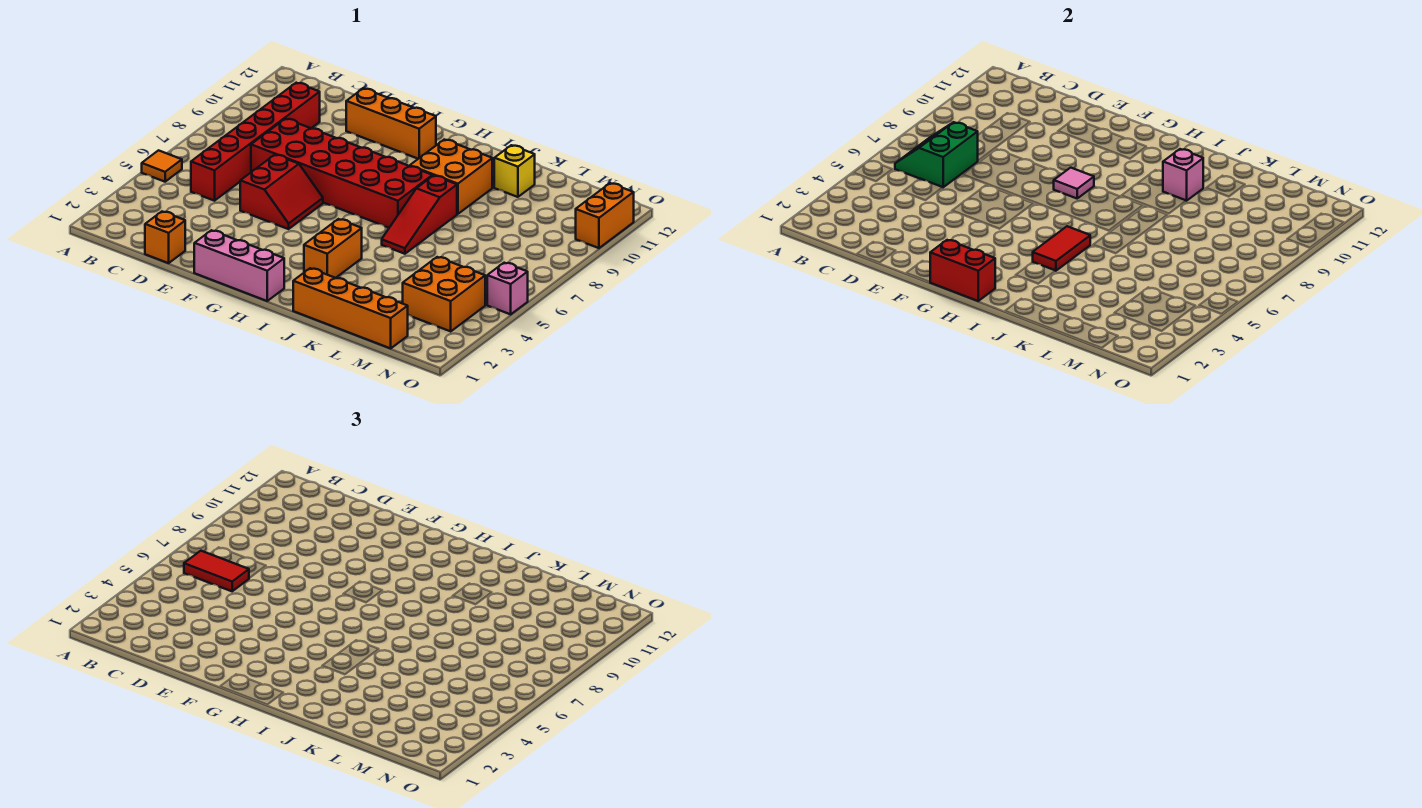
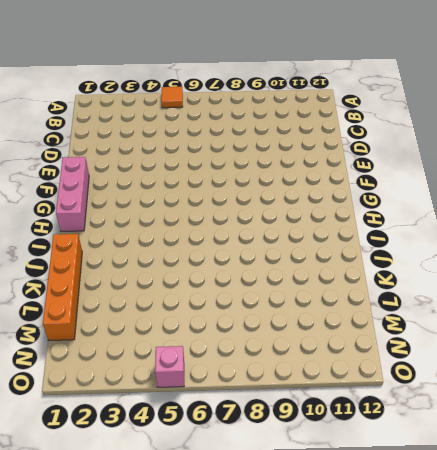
none -> red brick C5:C10 level 1
none -> orange brick D1 level 1
none -> red brick D7:I8 level 1

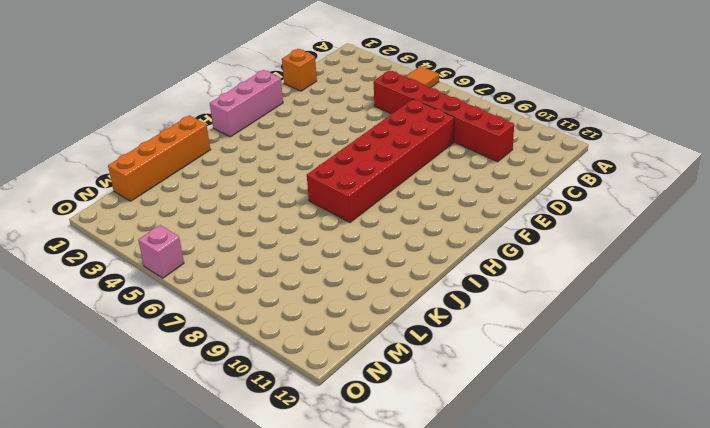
none -> red slope E5:F6 level 1 top E
none -> orange brick E11:G11 level 1
none -> orange brick I3:I4 level 1

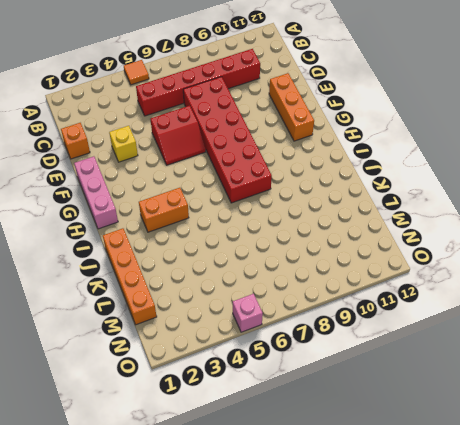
yellow brick E3 level 1 -> yellow brick K11 level 1
none -> orange brick I9:J10 level 1
none -> red slope J6:J8 level 1 top 8
none -> orange brick M3:N4 level 1

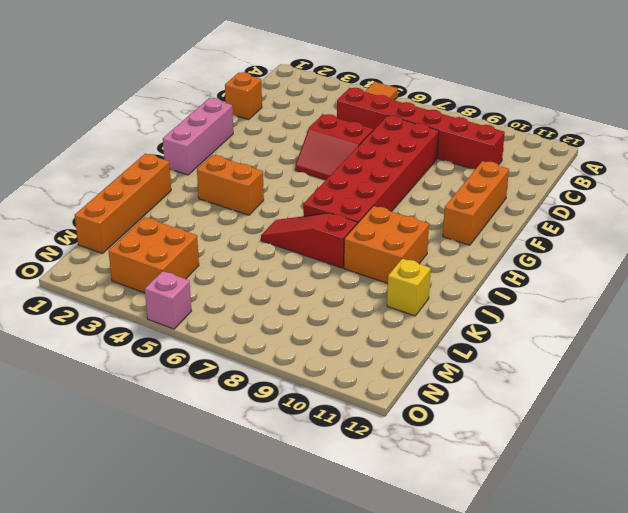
none -> orange brick O10:O11 level 1
none -> green slope B6:C7 level 2 top C
none -> red brick G1:H1 level 2

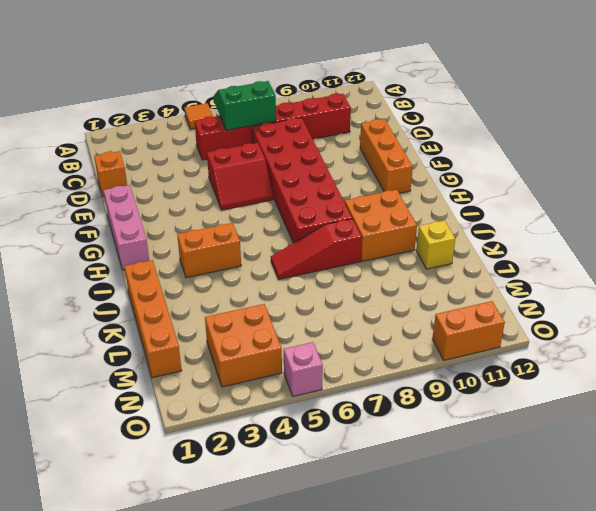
none -> red brick G1:H1 level 2
none -> pink tile G8 level 2
none -> red tile I4:I5 level 2

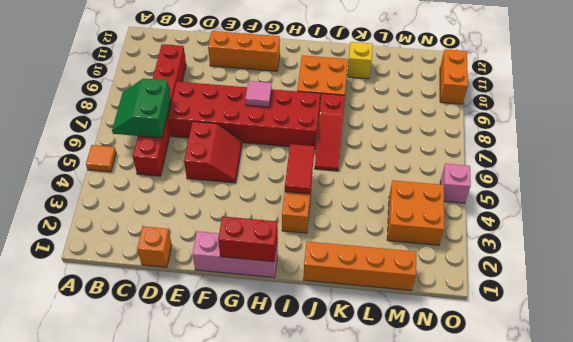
none -> pink brick J10 level 2
none -> red tile B6:C6 level 3

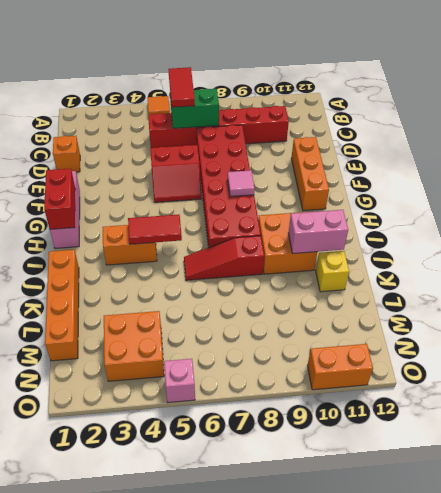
pink brick J10:J11 level 2 -> pink brick J10 level 2

